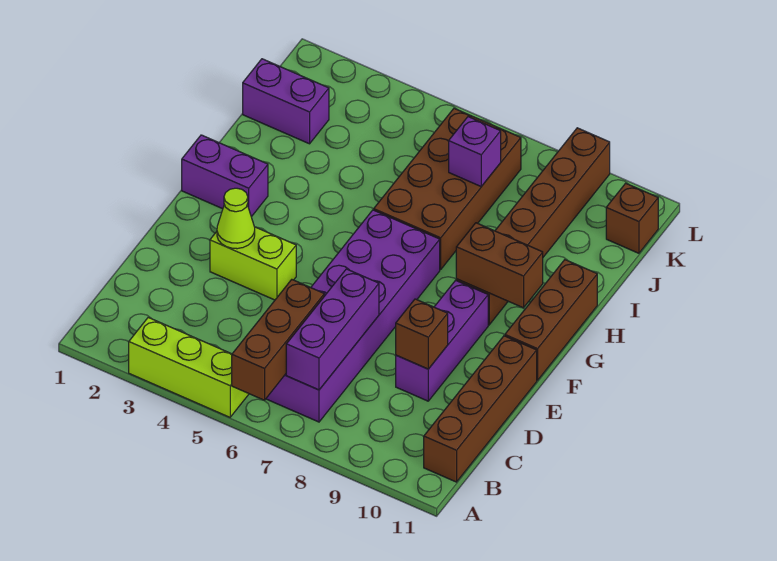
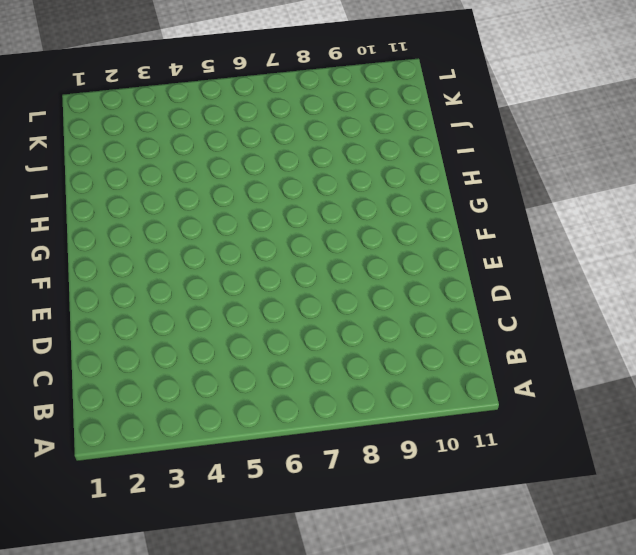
none -> lime brick A3:A5 level 1
none -> purple brick B6:G7 level 1
none -> brown brick B11:E11 level 1

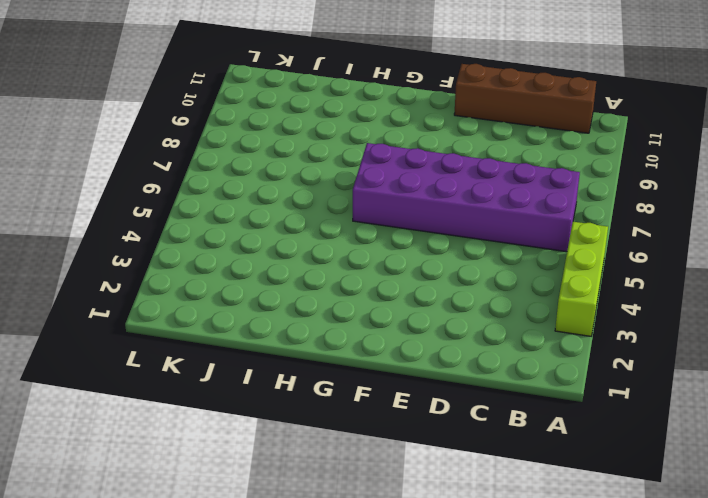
none -> purple brick D9:F9 level 1
none -> lime brick E3:E4 level 1
none -> brown brick F11:H11 level 1

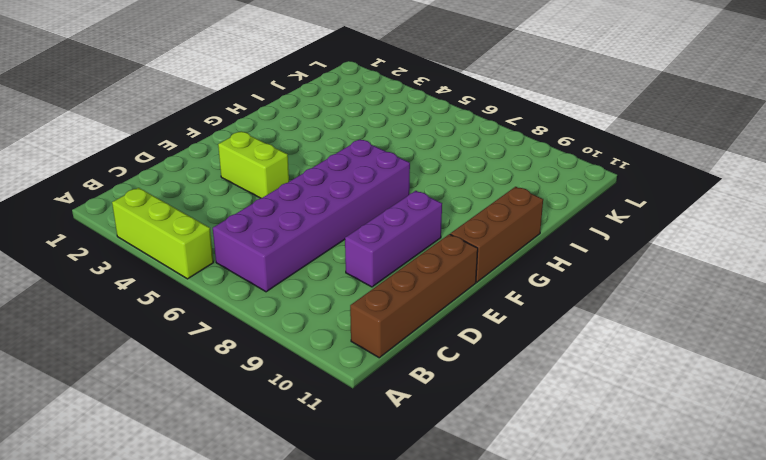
none -> purple brick G1:G2 level 1
none -> brown brick G9:L9 level 1
none -> brown brick H6:K7 level 1

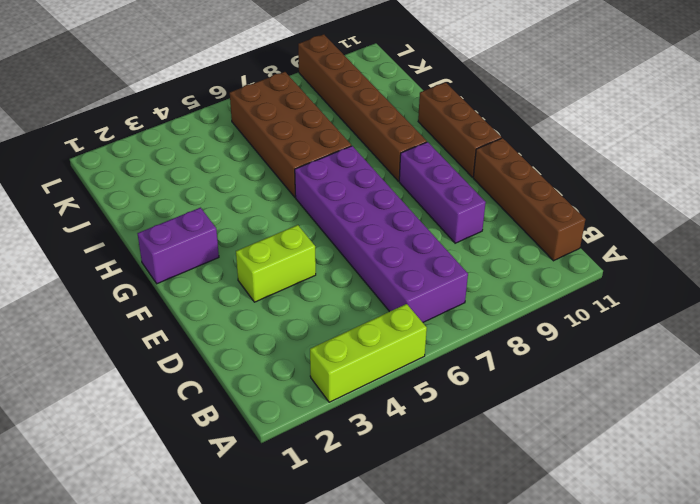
none -> purple brick J1:J2 level 1
none -> brown brick K11 level 1
none -> brown brick A6:C6 level 2

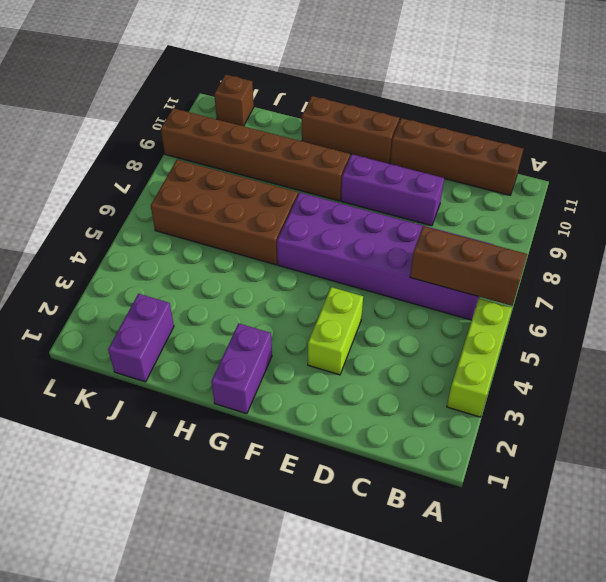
none -> purple brick B7:D7 level 2
none -> brown brick D9 level 2
none -> lime cone E3 level 2

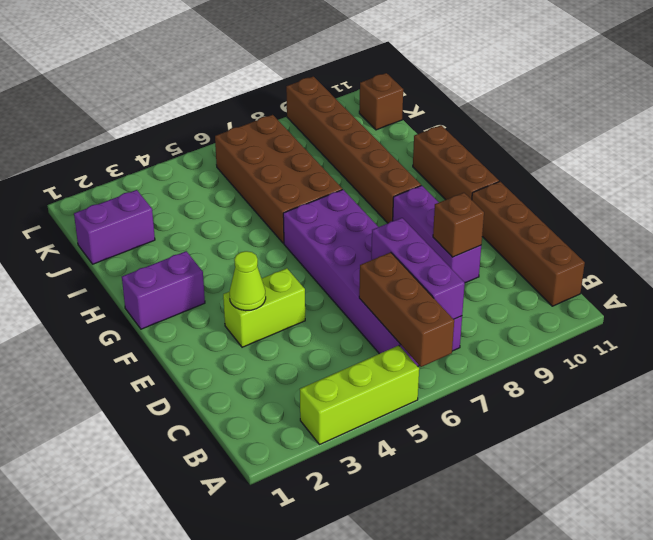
none -> brown brick G9:G10 level 2
none -> purple brick J7 level 2

